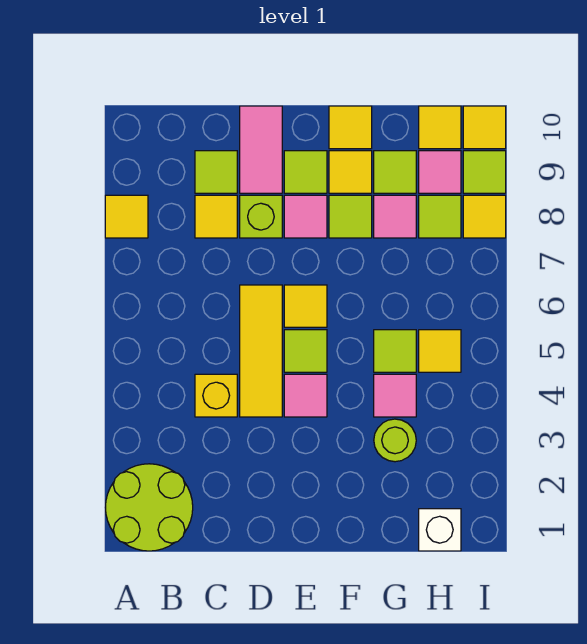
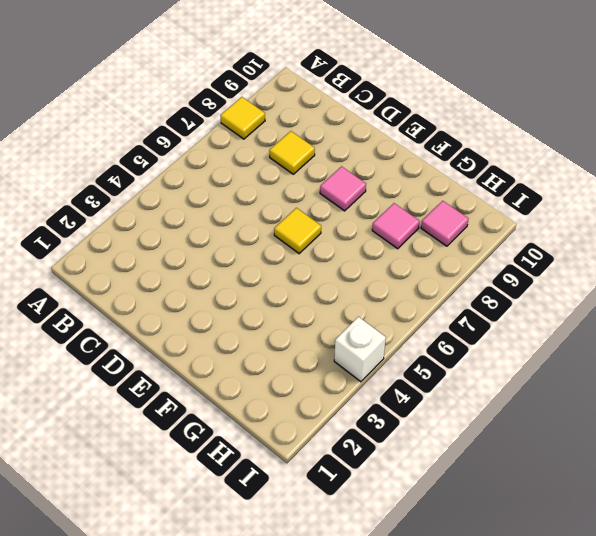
white brick I4 level 1 -> white brick H1 level 1
none -> lime round brick A1:B2 level 1
none -> yellow brick C4 level 1
none -> lime tile C9 level 1

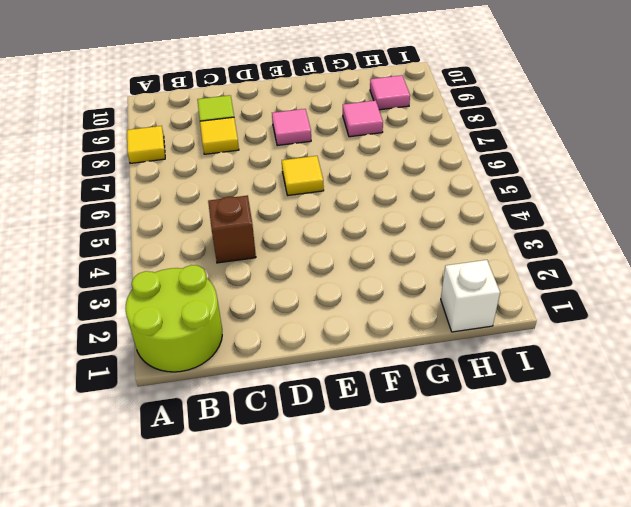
brown brick C4 level 1 -> yellow brick C4 level 1
none -> yellow tile D4:D6 level 1
none -> lime brick D8 level 1
none -> pink tile D9:D10 level 1

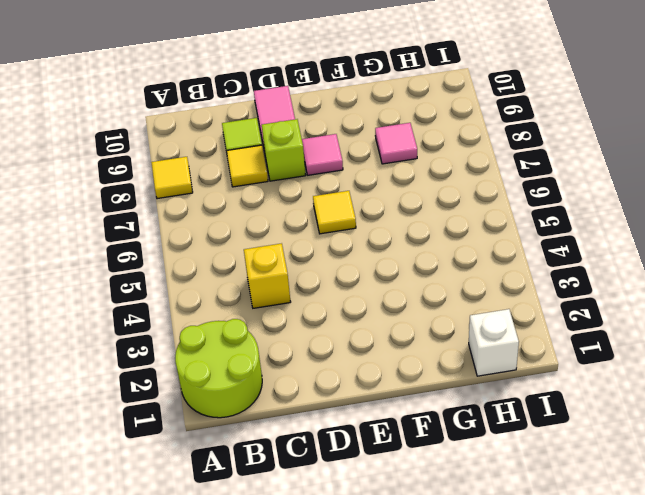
none -> yellow tile D4:D6 level 1
none -> pink tile E4 level 1
none -> lime tile E5 level 1

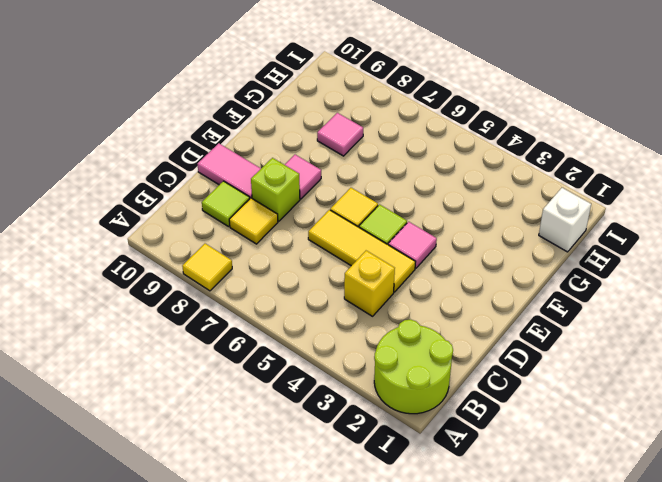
none -> lime tile E9 level 1
none -> lime tile F8 level 1
none -> yellow tile F9 level 1

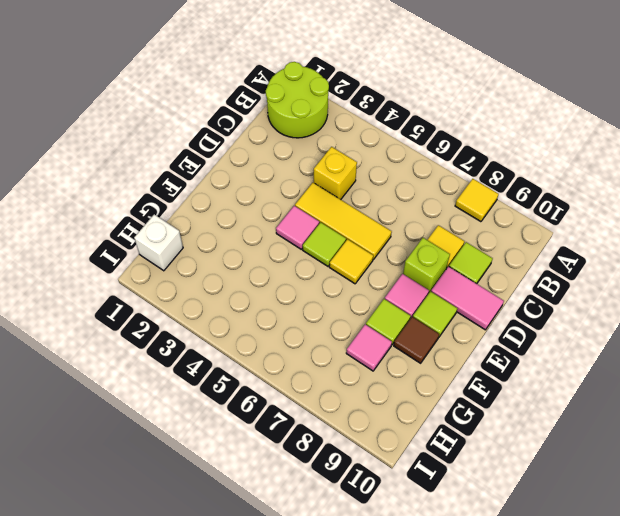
brown tile F9 level 1 -> yellow tile F9 level 1
none -> yellow tile F10 level 1
none -> lime round brick G3 level 1
none -> pink tile G4 level 1

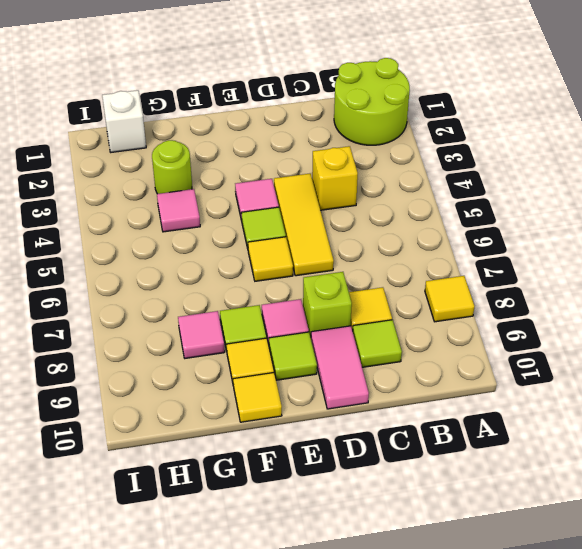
none -> lime tile G5 level 1
none -> lime tile G9 level 1
none -> yellow tile H5 level 1

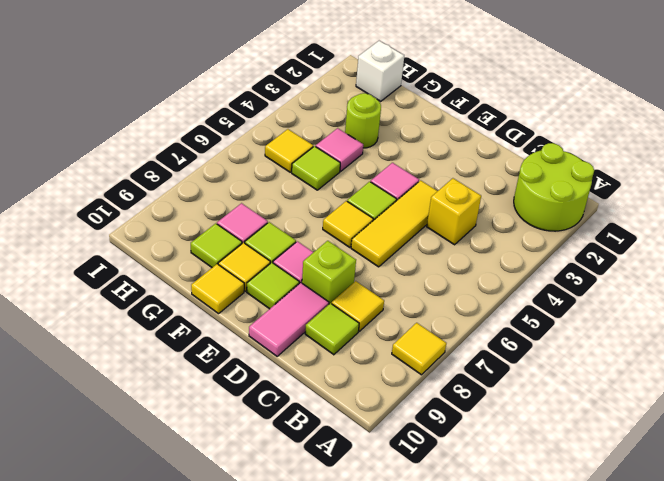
none -> lime tile H8 level 1
none -> pink tile H9 level 1
none -> yellow tile H10 level 1

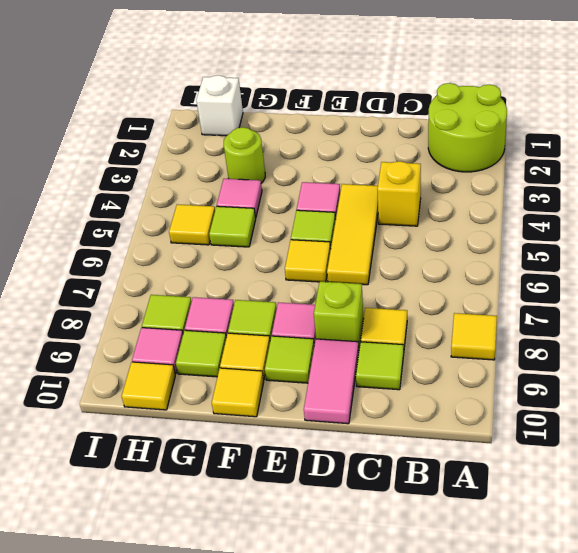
none -> yellow tile I8 level 1
none -> lime tile I9 level 1
none -> yellow tile I10 level 1

